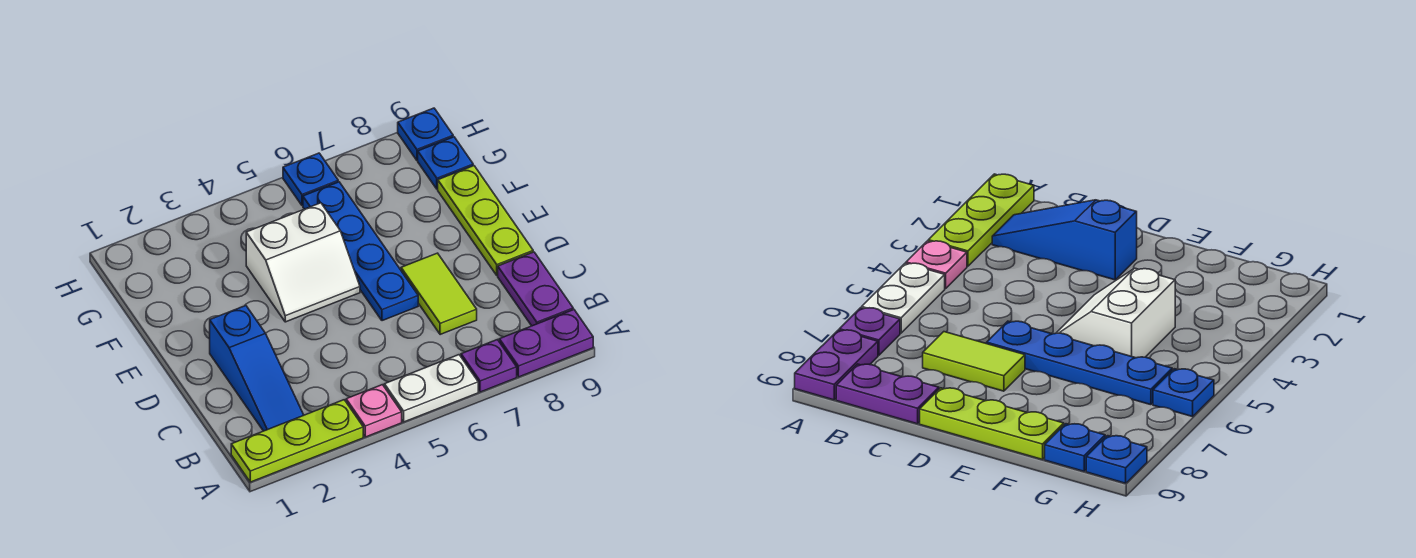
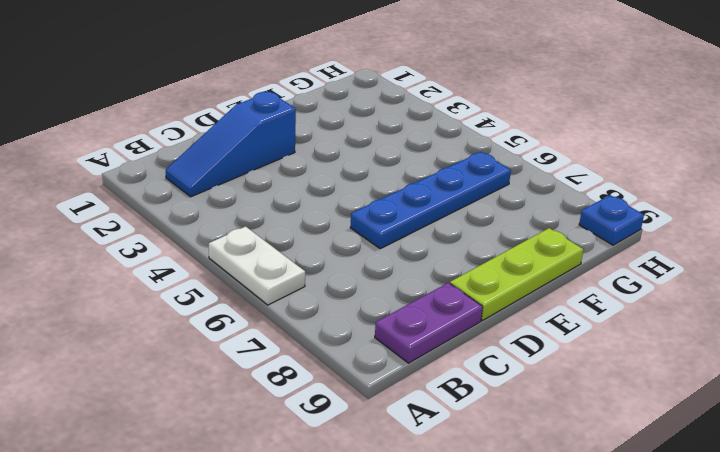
none -> lime plate A1:A3 level 1
none -> pink plate A4 level 1
none -> purple plate A7 level 1

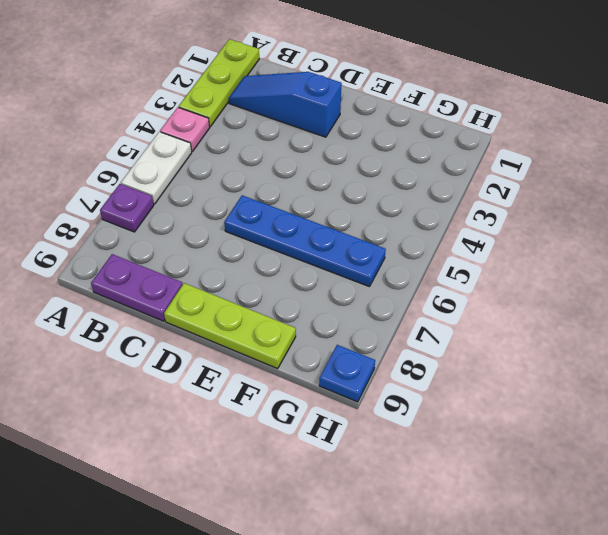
none -> purple plate A8:A9 level 1
none -> lime tile C7:D7 level 1
none -> white slope E4:F5 level 1 top F

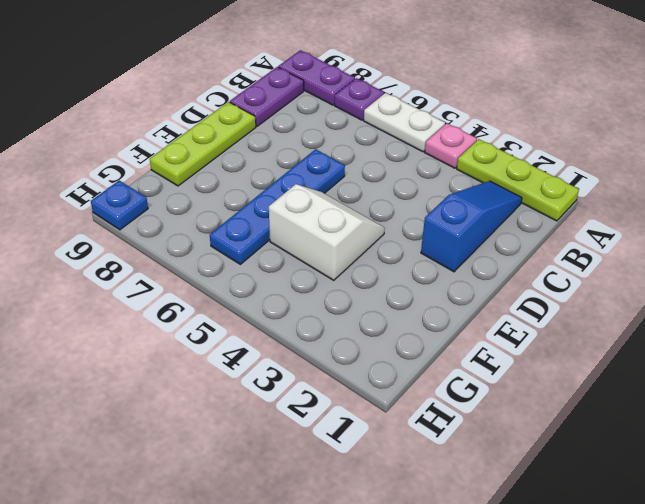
none -> lime tile C7:D7 level 1
none -> blue plate G9 level 1
none -> blue plate H6 level 1

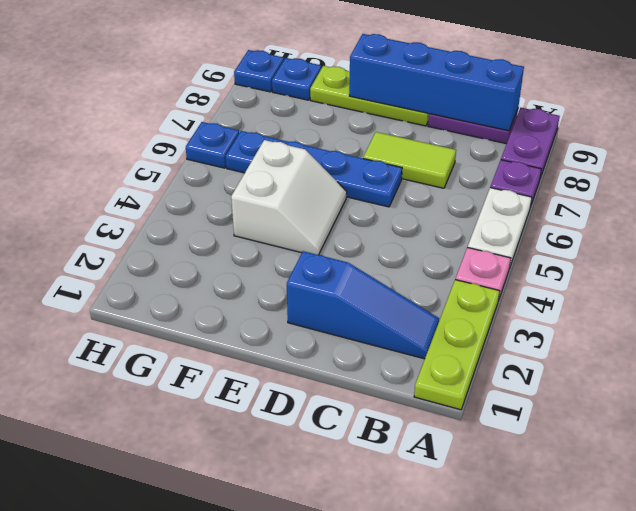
blue brick B9:E9 level 2 -> none

